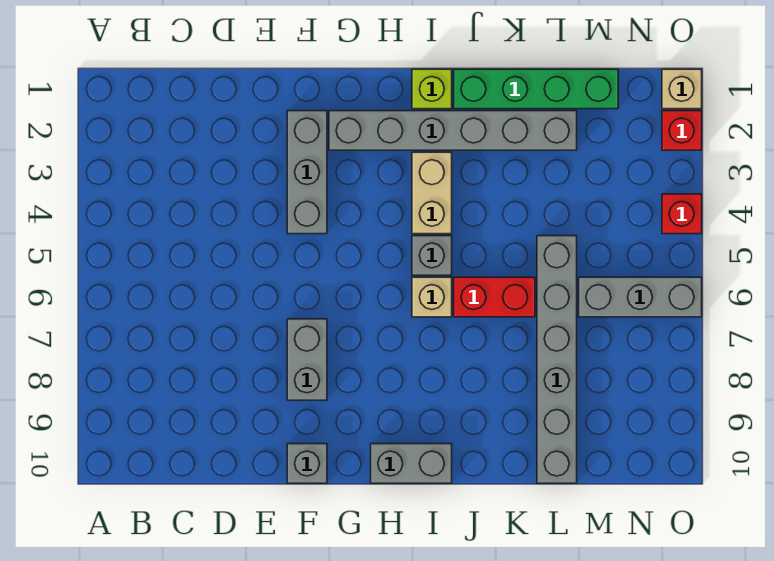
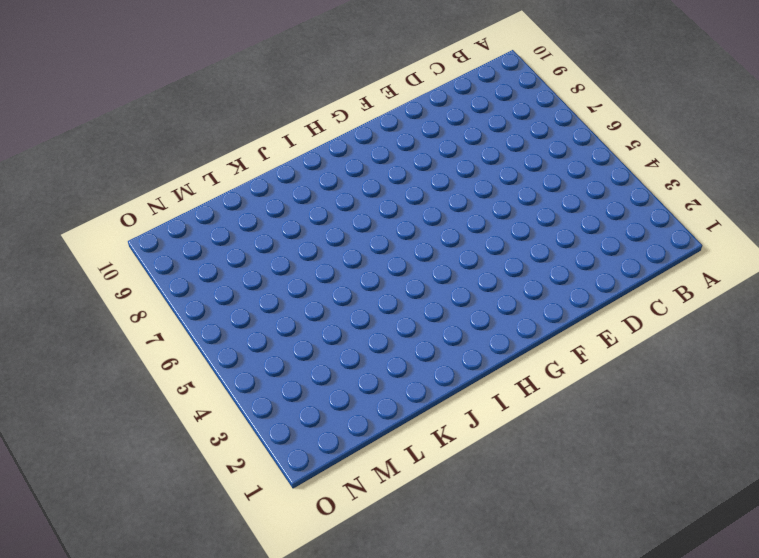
none -> grey brick F2:F4 level 1
none -> grey brick F7:F8 level 1
none -> grey brick F10 level 1

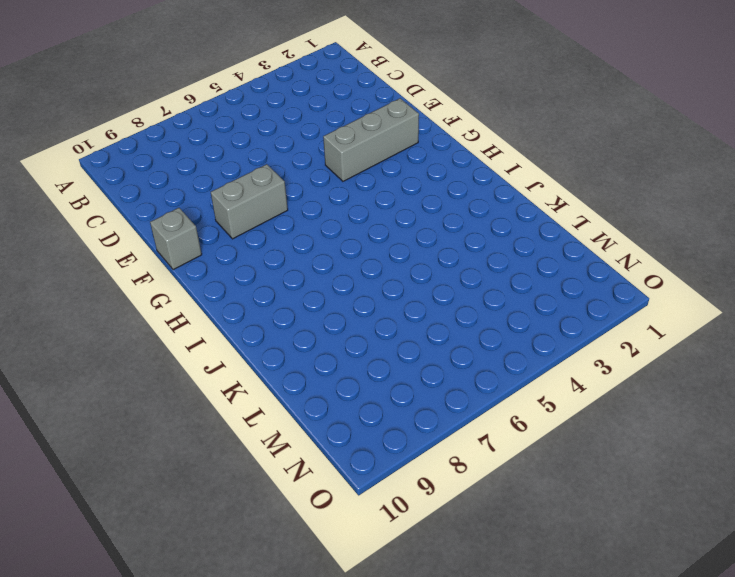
none -> grey brick G2:L2 level 1
none -> grey brick H10:I10 level 1
none -> lime brick I1 level 1

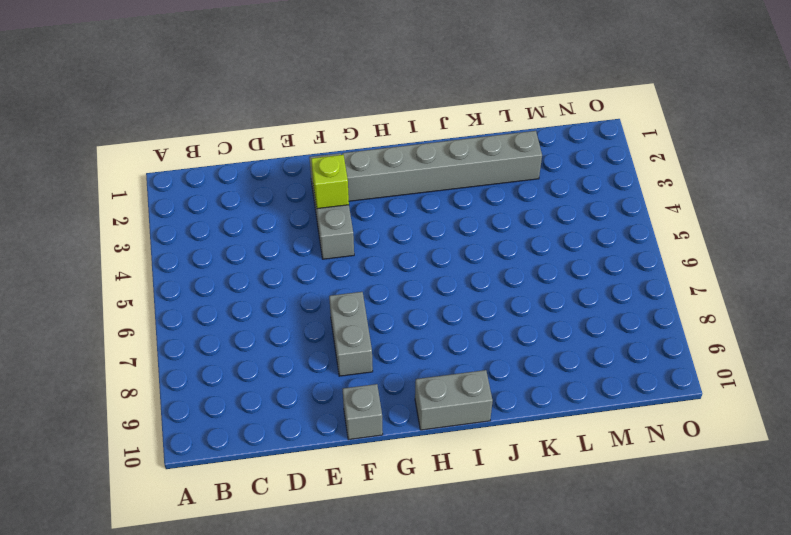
lime brick F3 level 2 -> lime brick I1 level 1
none -> tan brick I3:I4 level 1
none -> grey brick I5 level 1
none -> tan brick I6 level 1

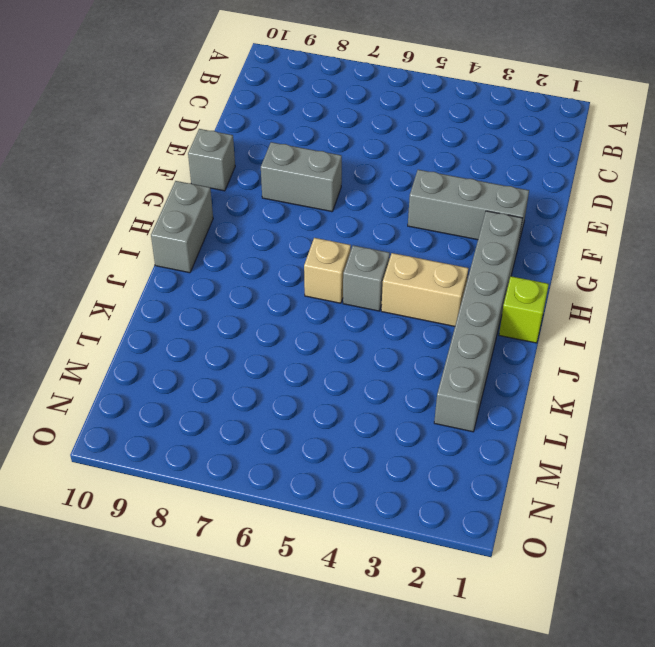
none -> green brick J1:M1 level 1
none -> red brick J6:K6 level 1
none -> grey brick L5:L10 level 1

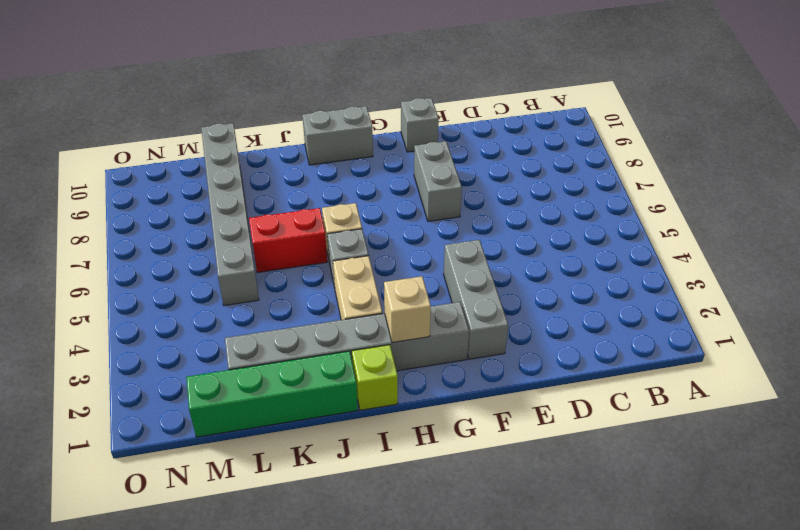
tan brick H2 level 2 -> tan brick O1 level 1
none -> grey brick M6:O6 level 1
none -> red brick O2 level 1
none -> red brick O4 level 1

